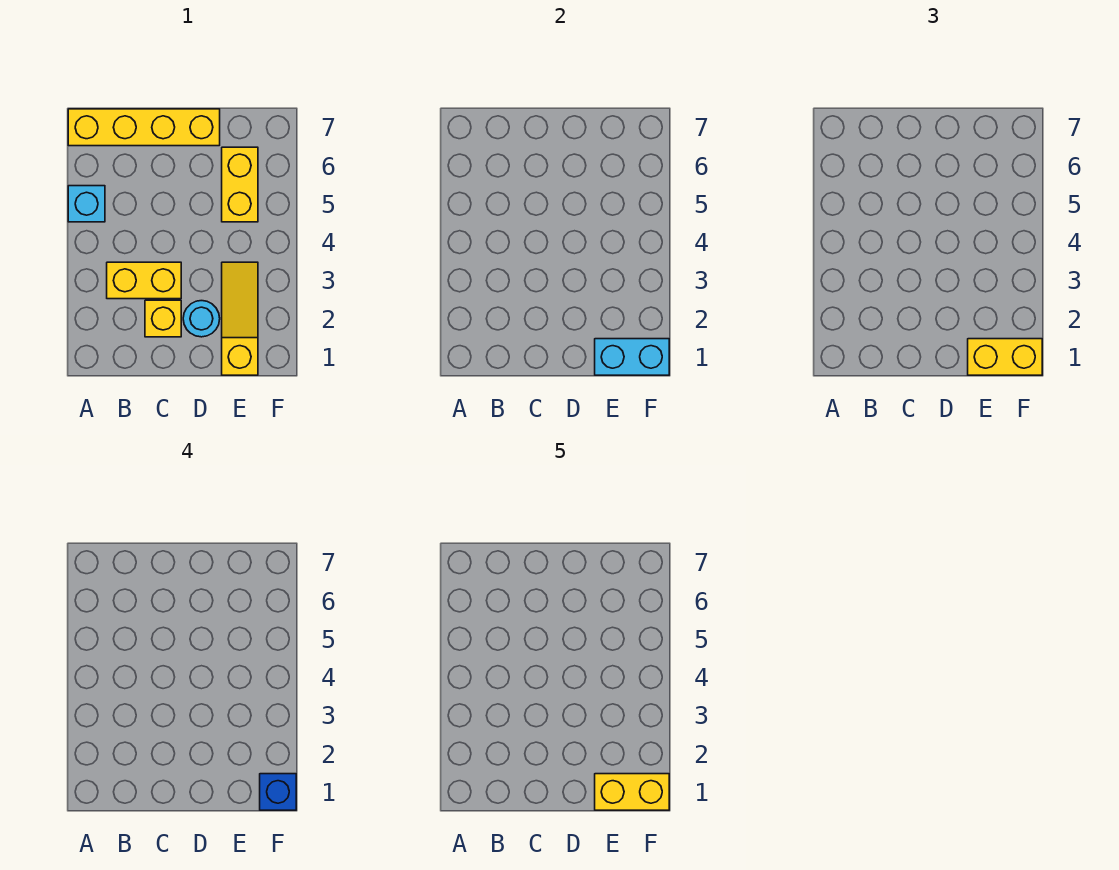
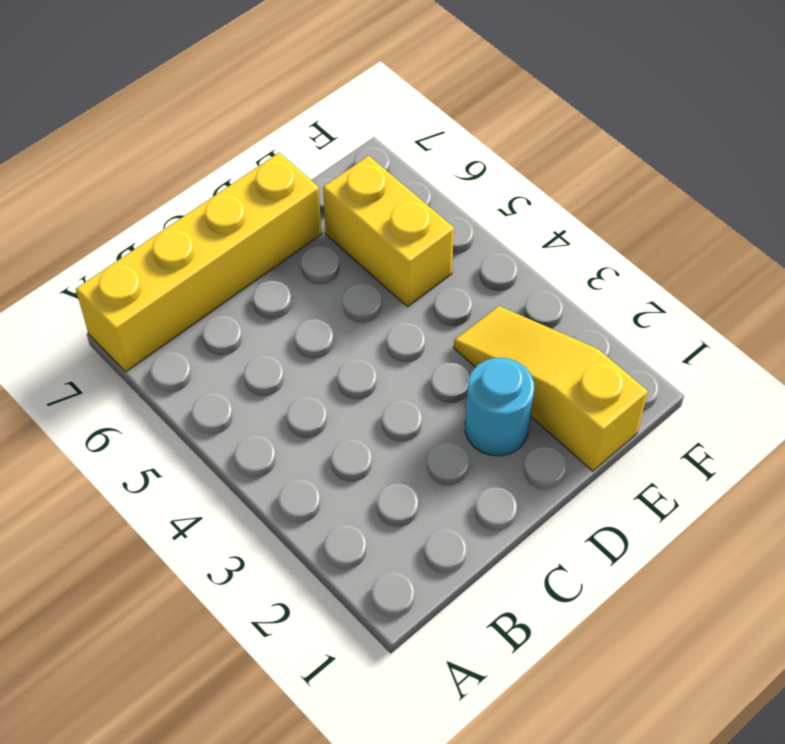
none -> cyan brick A5 level 1
none -> yellow brick B3:C3 level 1

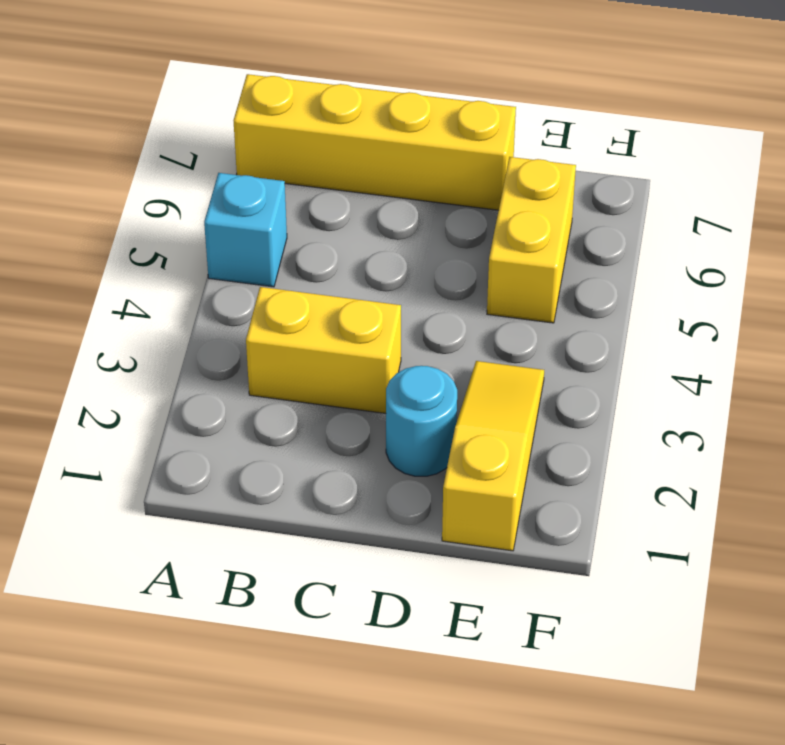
none -> yellow brick C2 level 1
none -> cyan brick E1:F1 level 2

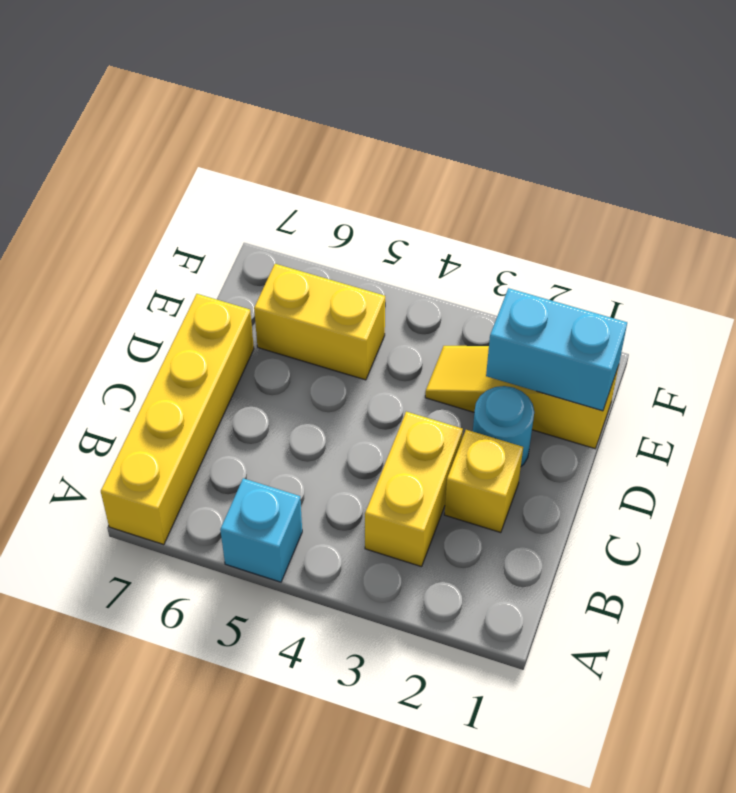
cyan brick E1:E2 level 2 -> cyan brick E1:F1 level 2
none -> yellow brick E1:F1 level 3
none -> blue brick F1 level 4

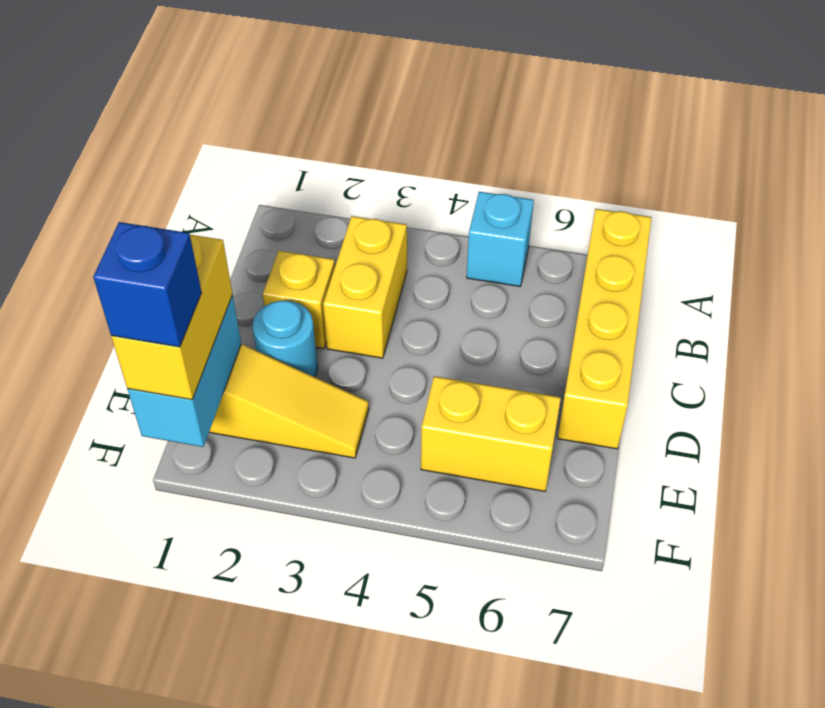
none -> yellow brick E1:F1 level 5

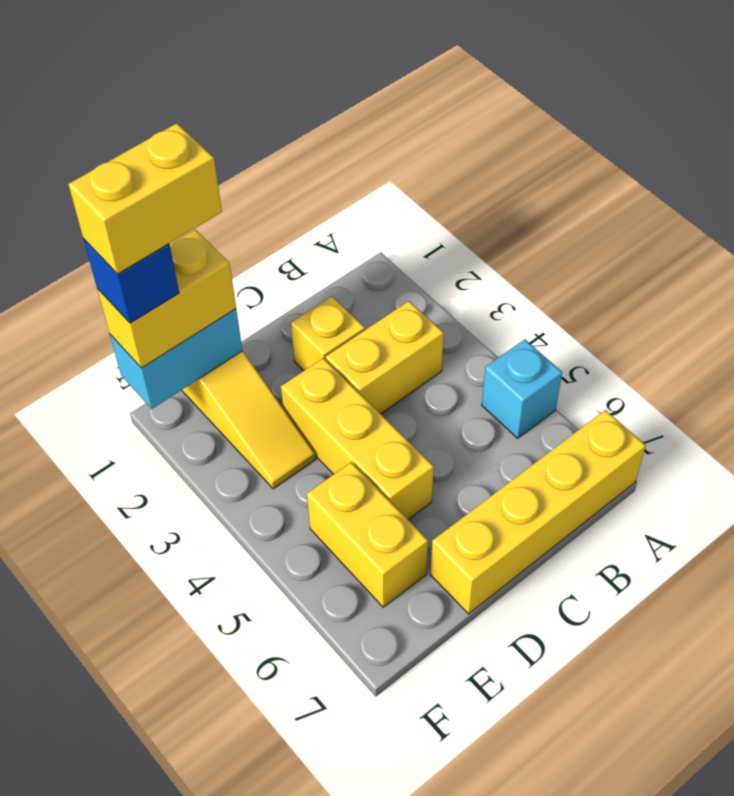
yellow brick D3:D5 level 1 -> none
none -> cyan round brick D2 level 1

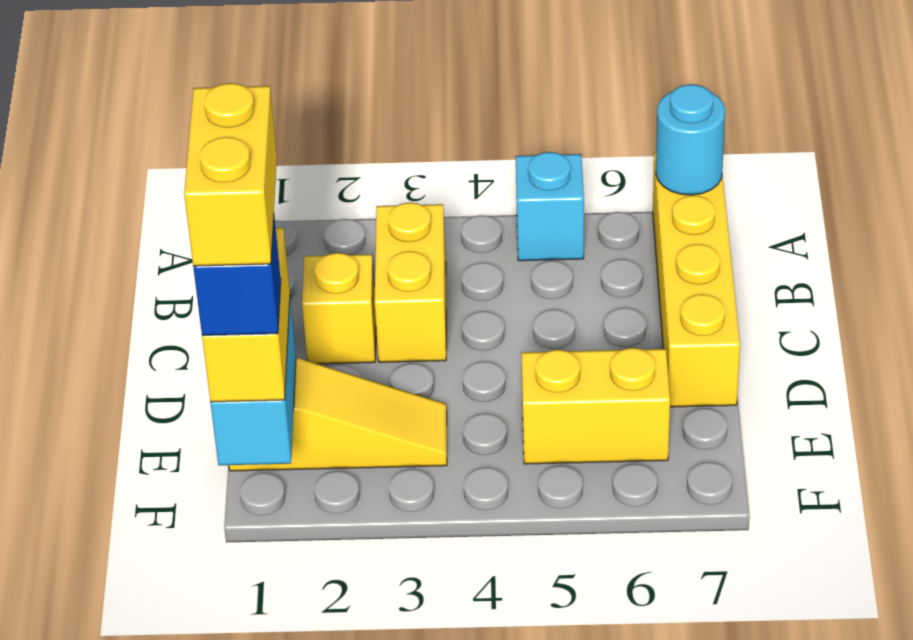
cyan round brick A7 level 2 -> cyan round brick D2 level 1

